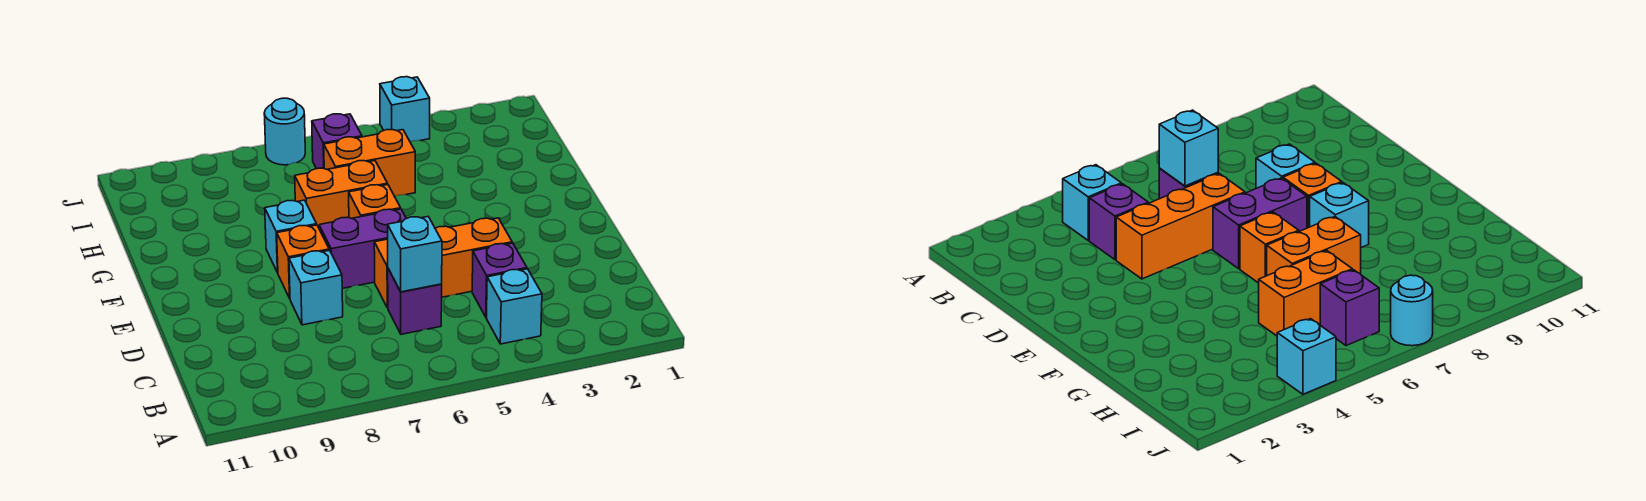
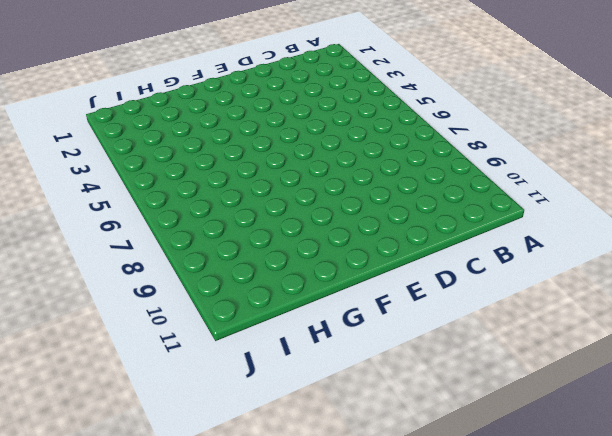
none -> cyan brick B4 level 1
none -> purple brick C4 level 1
none -> purple brick C6 level 1

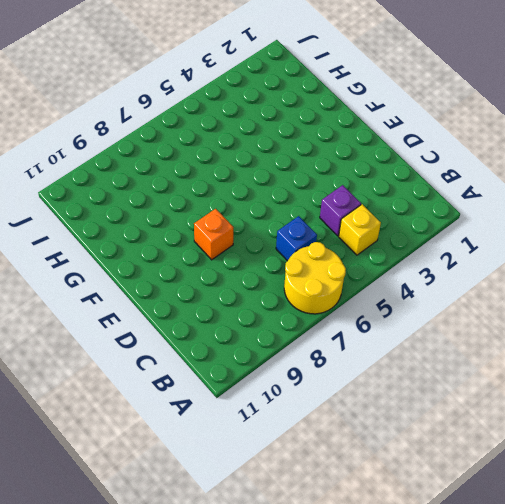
yellow round brick A6:B7 level 1 -> none
yellow brick B4 level 1 -> cyan brick B4 level 1
blue brick C6 level 1 -> purple brick C6 level 1
none -> orange brick D4:D6 level 1
none -> cyan brick D8 level 1
none -> purple brick E6:E7 level 1

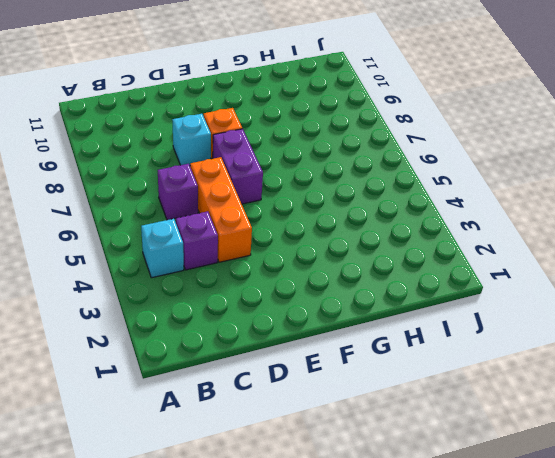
none -> orange brick F6 level 1
none -> cyan brick F8 level 1
none -> orange brick G6:G7 level 1

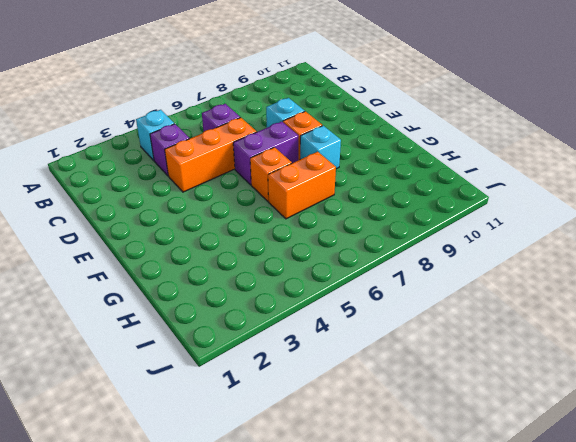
none -> orange brick H5:H6 level 1
none -> purple brick I6 level 1
none -> cyan brick J4 level 1

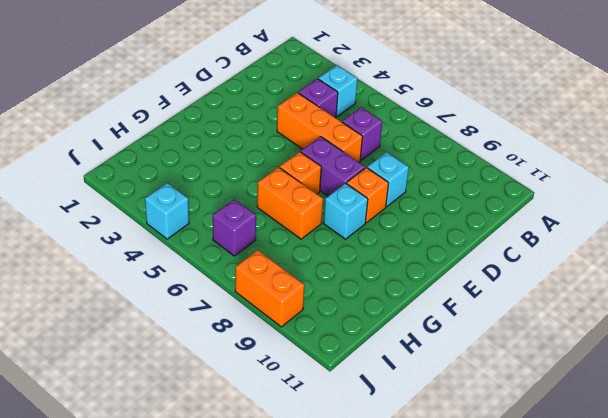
orange brick J8:J9 level 1 -> orange brick H5:H6 level 1
none -> cyan round brick J7 level 1
none -> cyan brick C6 level 2

